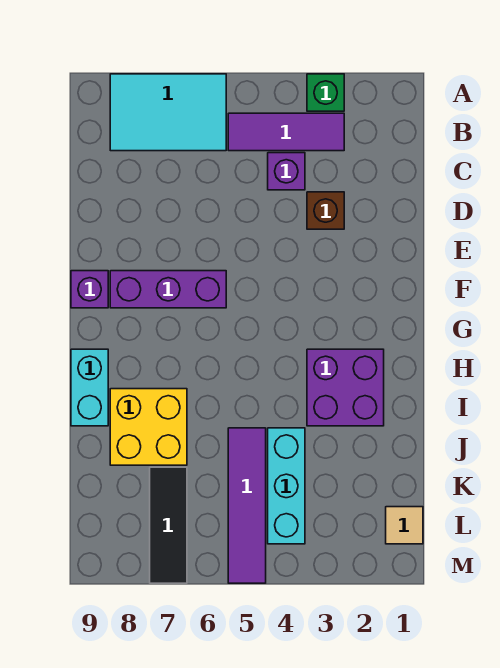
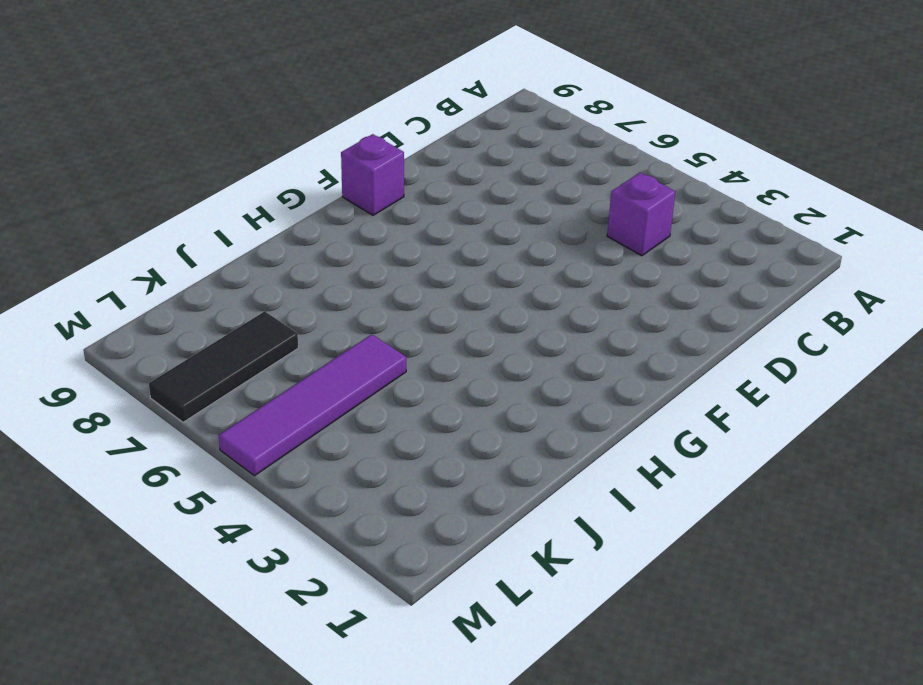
none -> green brick A3 level 1
none -> cyan tile A6:B8 level 1
none -> purple tile B3:B5 level 1

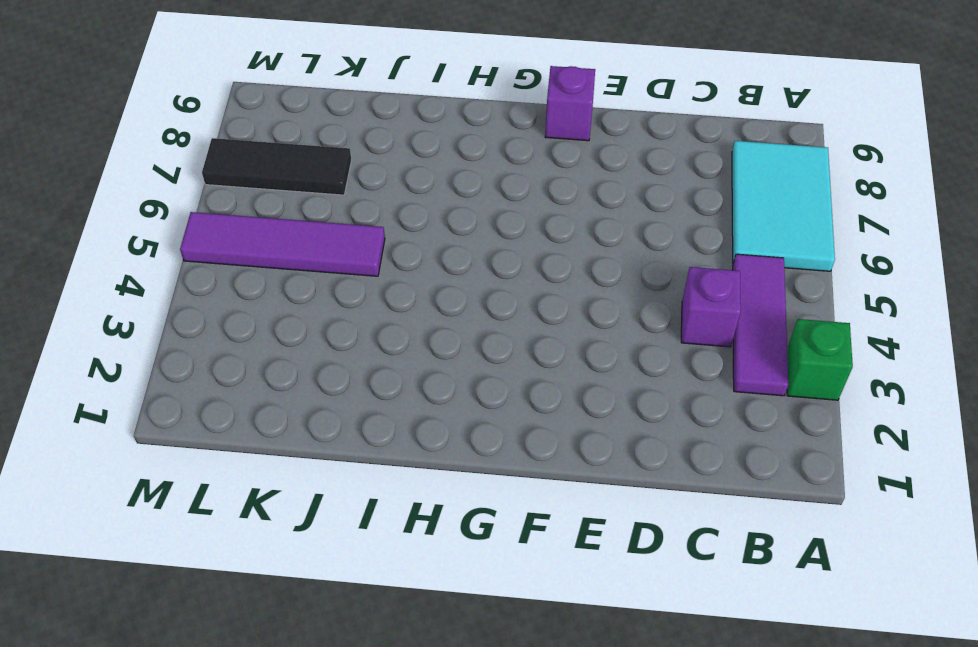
none -> brown brick D3 level 1
none -> purple brick F6:F8 level 1
none -> purple brick H2:I3 level 1

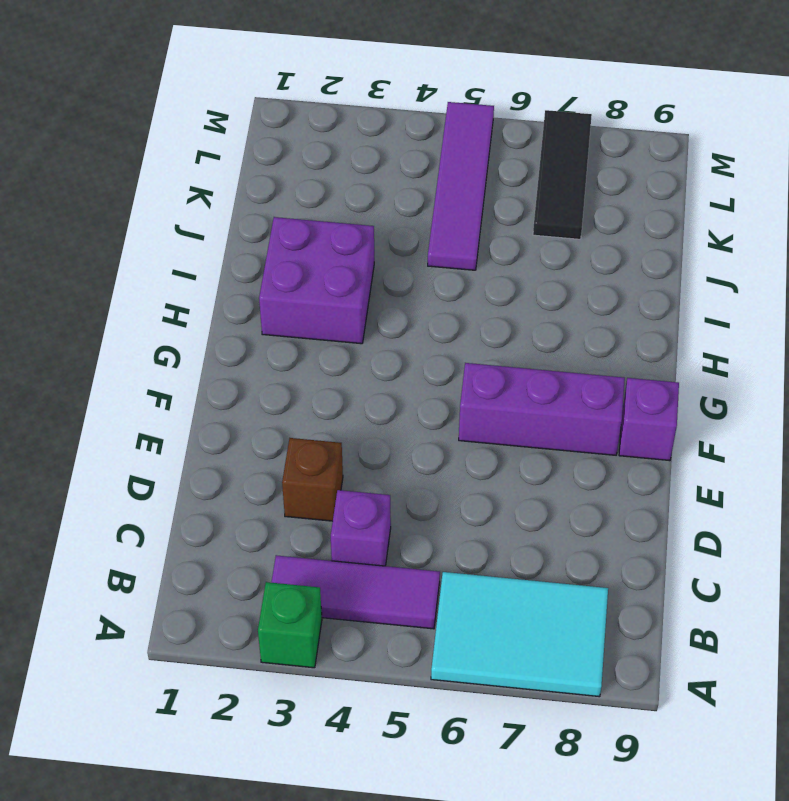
none -> cyan brick H9:I9 level 1
none -> yellow brick I7:J8 level 1
none -> cyan brick J4:L4 level 1

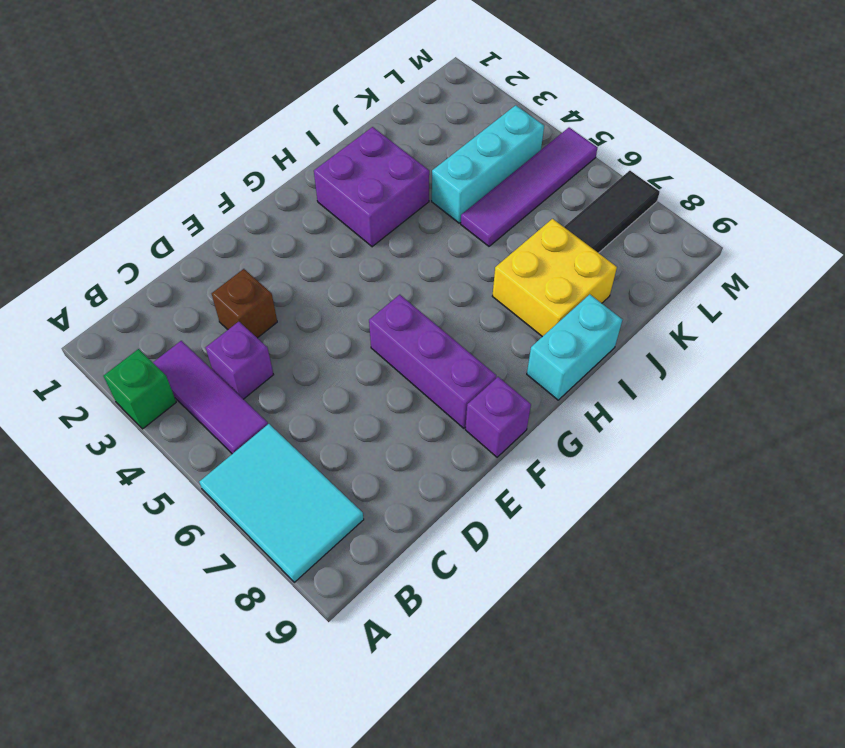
none -> tan tile L1 level 1

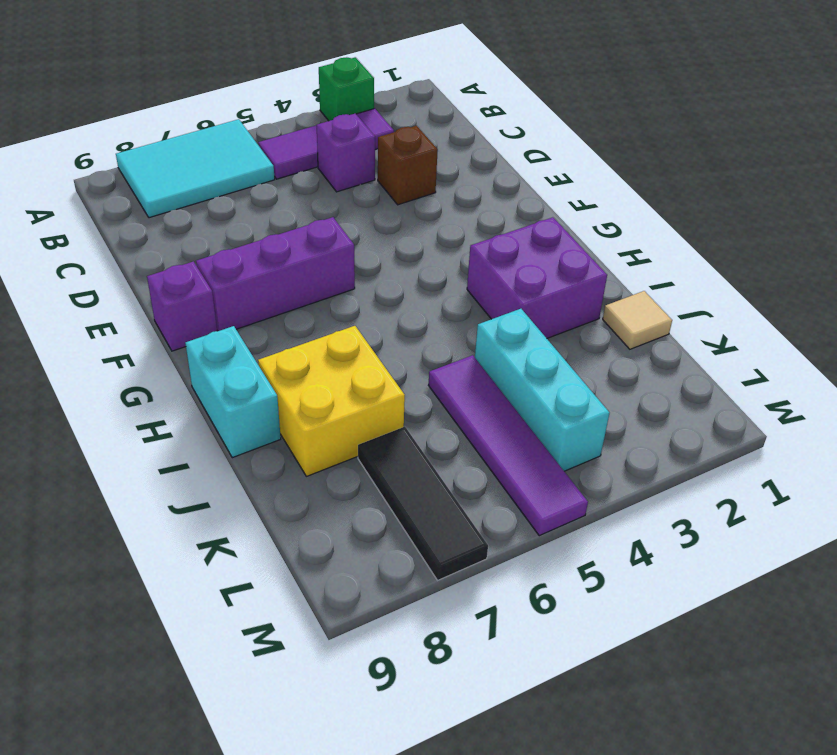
tan tile J1 level 1 -> tan tile L1 level 1

